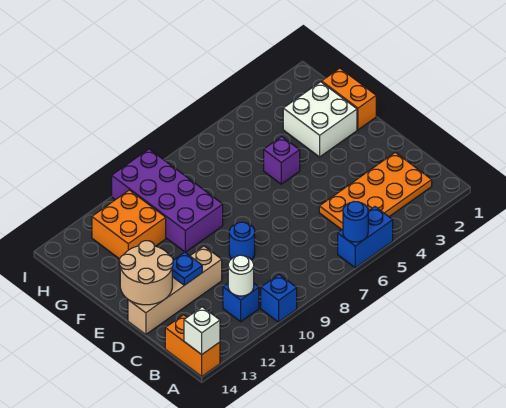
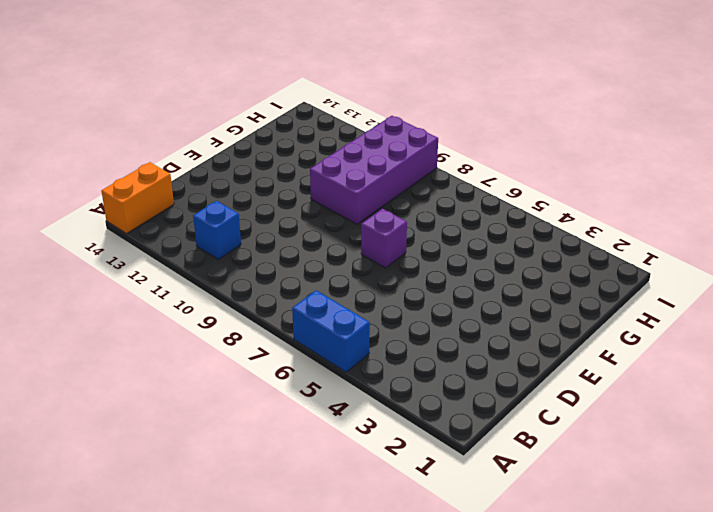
purple brick E7 level 1 -> purple brick F5 level 1
none -> blue brick A10 level 1
none -> orange plate B2:C5 level 1
none -> blue round brick D9 level 1

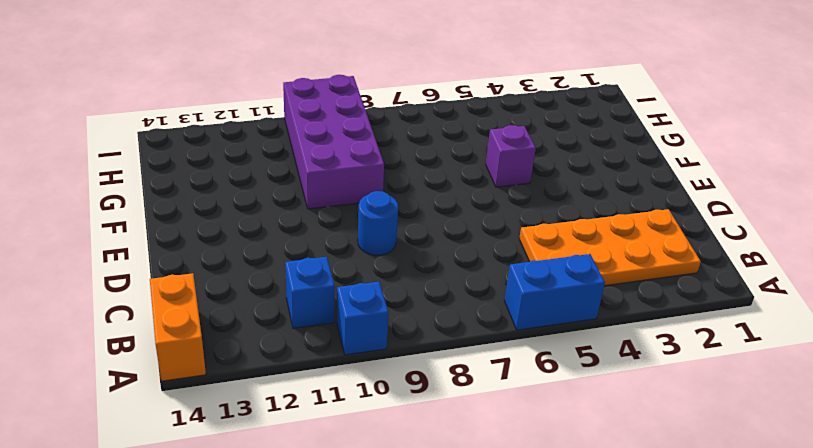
none -> tan brick D11:D14 level 1
none -> orange brick F1:G1 level 1
none -> white brick F2:G3 level 1

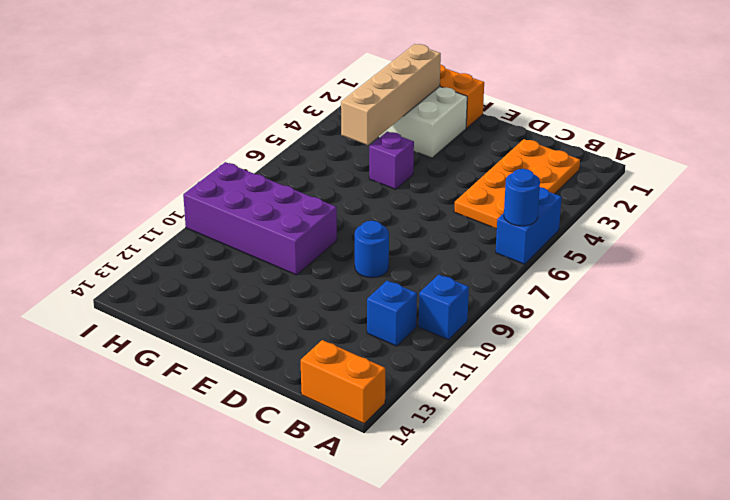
tan brick G2:G5 level 2 -> tan brick D11:D14 level 1
none -> orange brick G11:H12 level 1
none -> white brick A14 level 2
none -> white round brick B11 level 2

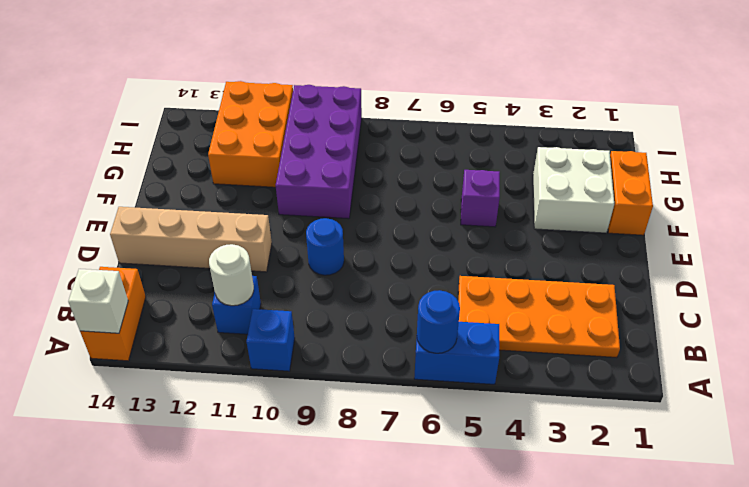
orange brick G11:I12 level 1 -> orange brick G11:H12 level 1
none -> blue plate D12 level 2
none -> tan round brick D13:E14 level 2

